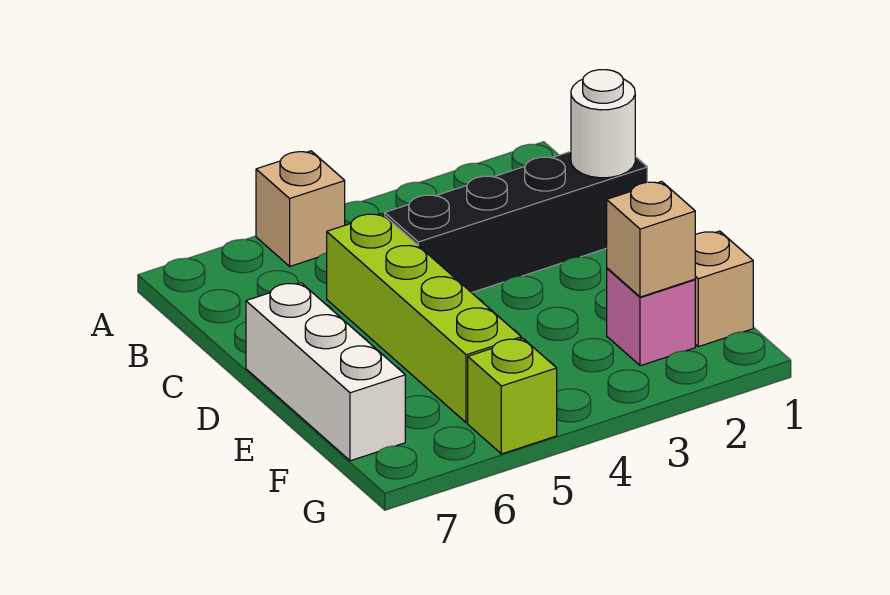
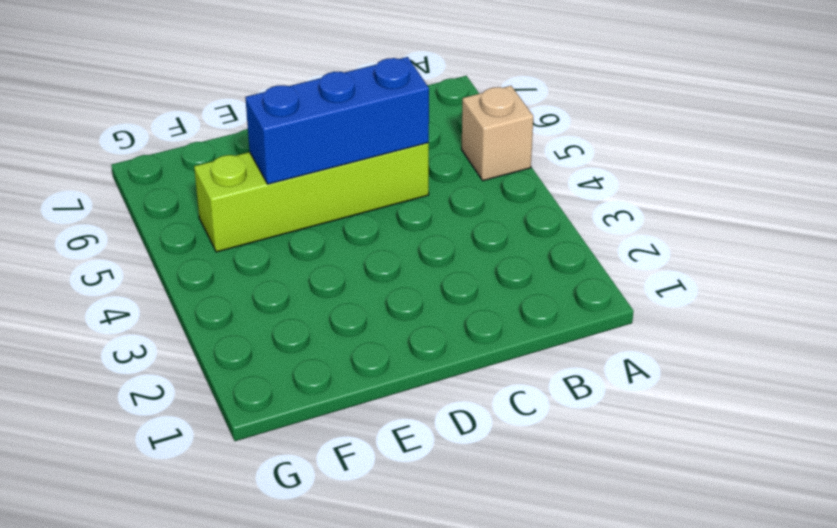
blue brick C5:E5 level 2 -> none
none -> black brick C1:C4 level 1
none -> white brick D7:F7 level 1

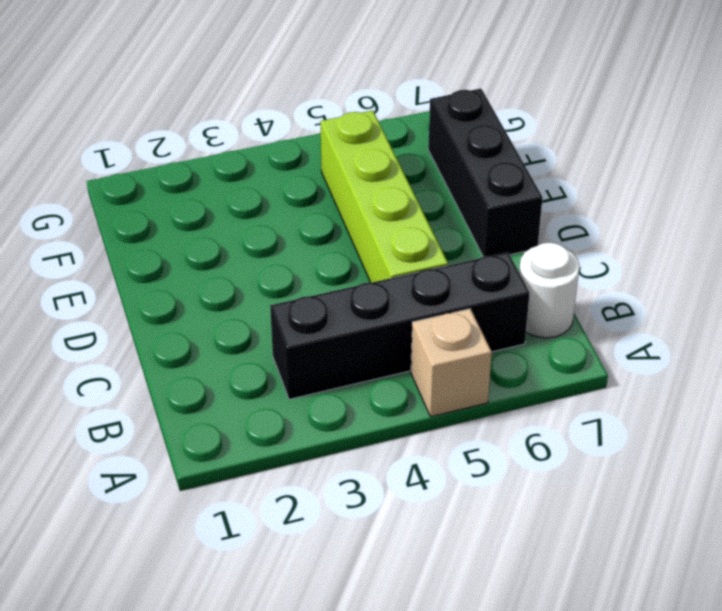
black brick B3:B6 level 1 -> black brick C1:C4 level 1
white round brick B7 level 1 -> white round brick C1 level 2
black brick D7:F7 level 1 -> white brick D7:F7 level 1
none -> tan brick F1 level 1
none -> pink brick F2 level 1

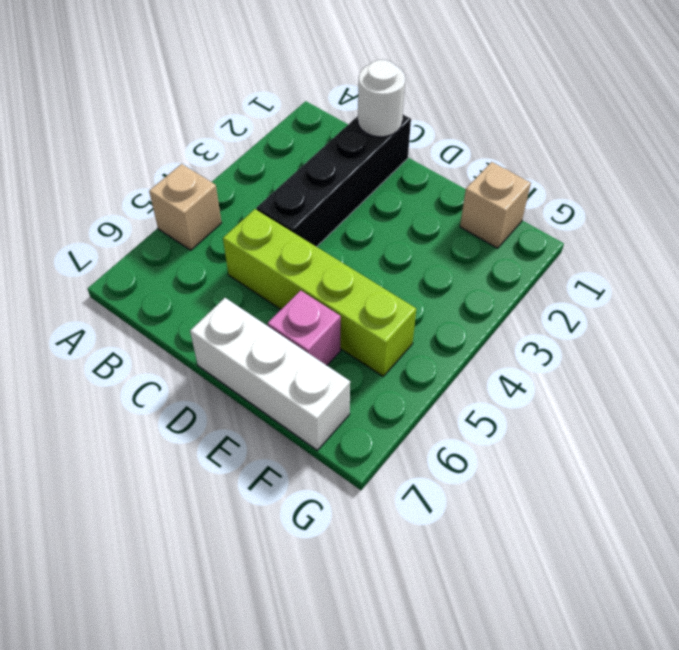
pink brick E6 level 1 -> pink brick F2 level 1
none -> lime brick G5 level 1
none -> tan brick F2 level 2

